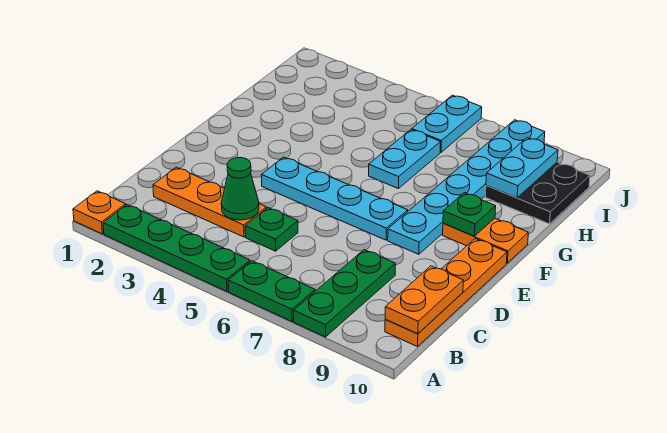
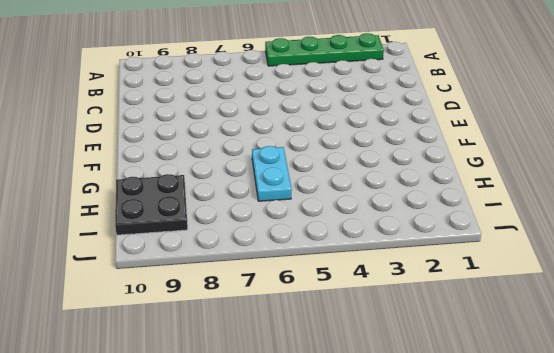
none -> orange plate A1 level 1
none -> green plate A6:A7 level 1
none -> green plate A8:C8 level 1

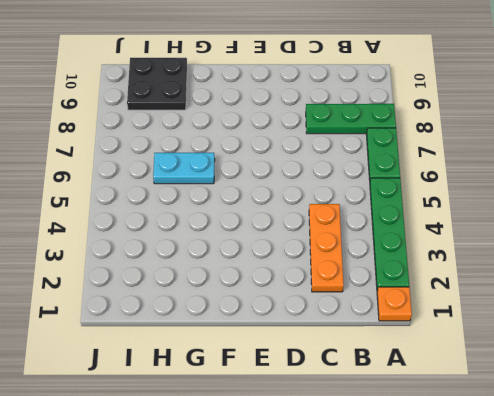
none -> orange plate B10:E10 level 1
none -> green plate C5 level 1
none -> cyan plate E4:E7 level 1

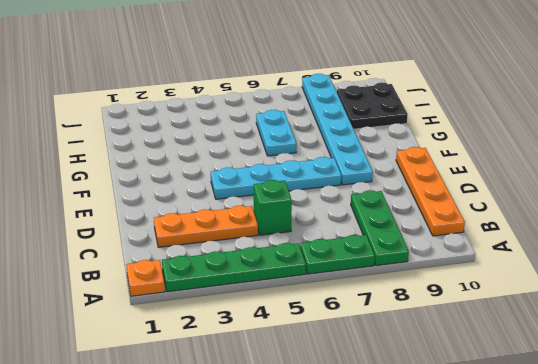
green brick C5 level 1 -> green plate C5 level 1
none -> orange plate F9:F10 level 1
none -> cyan plate I6:J6 level 1
none -> orange plate B10:C10 level 2

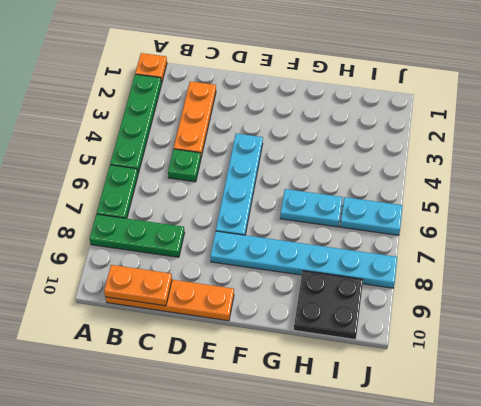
none -> orange plate F9:F10 level 1
none -> green cone C4 level 2
none -> green plate F9 level 2

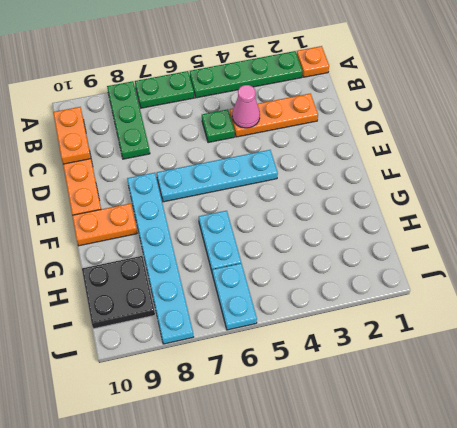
pink cone C4 level 2 -> green cone C4 level 2
none -> green plate F9 level 2
none -> cyan plate H9:I9 level 2

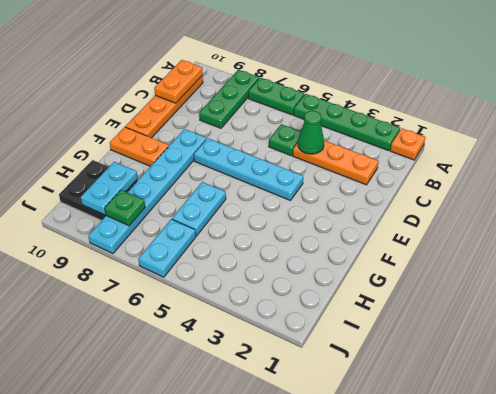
green plate I8 level 2 -> green plate F9 level 2

